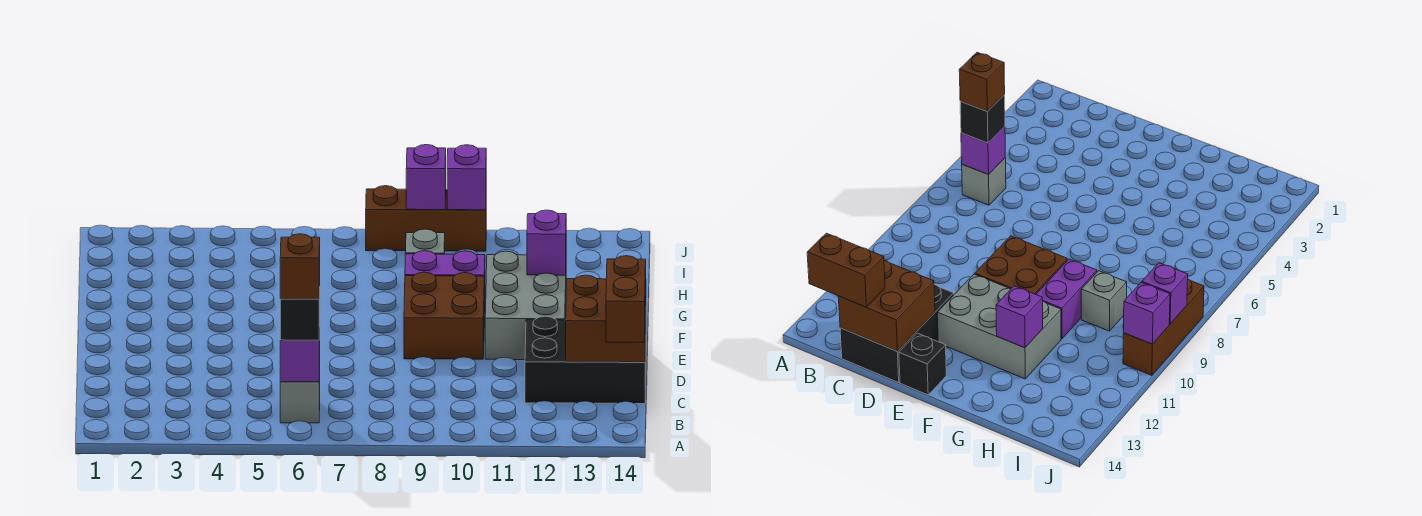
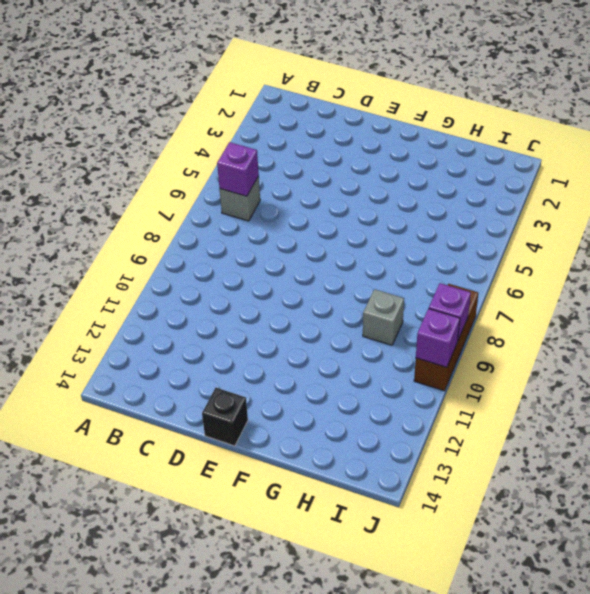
none -> black brick C12:D14 level 1
none -> brown brick E9:F10 level 1
none -> grey brick E11:G12 level 1

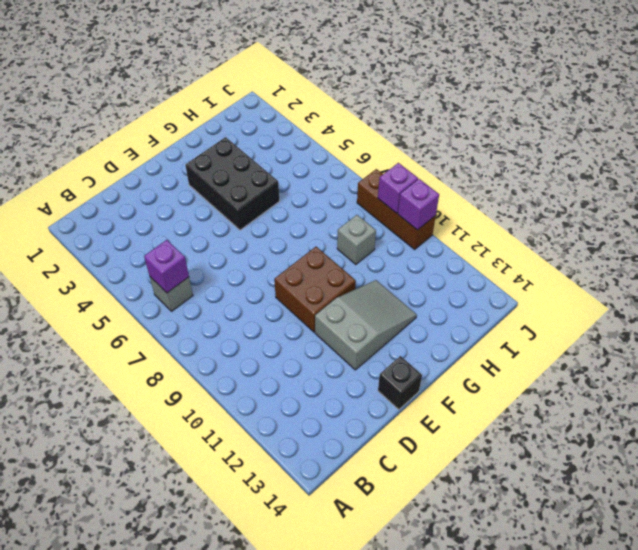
grey slope E11:G12 level 1 top E -> grey brick E11:G12 level 1
black brick F3:G5 level 1 -> black brick C12:D14 level 1
none -> purple brick G9:G10 level 1
none -> brown brick C13:D14 level 2
none -> purple brick G12 level 2

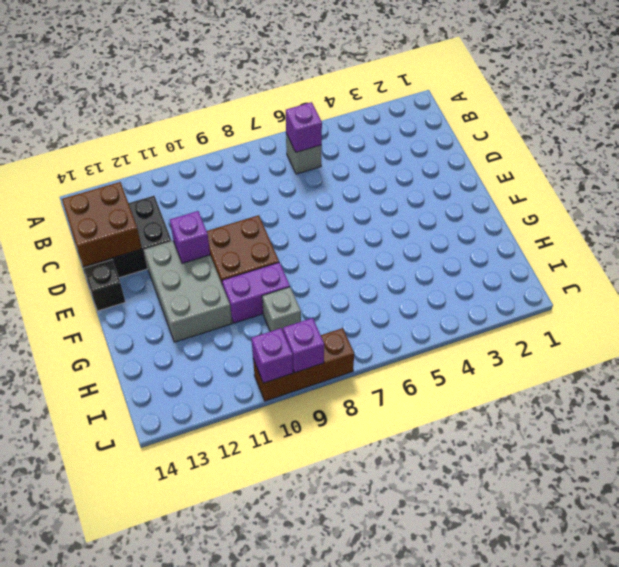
purple brick E11 level 2 -> purple brick G12 level 2
none -> black brick B6 level 3
none -> brown brick B14:C14 level 3
none -> brown brick B6 level 4

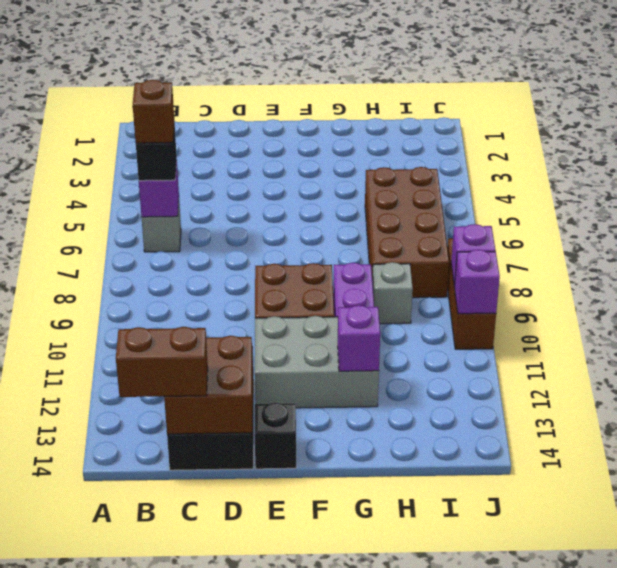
brown brick H5:I8 level 1 -> none

